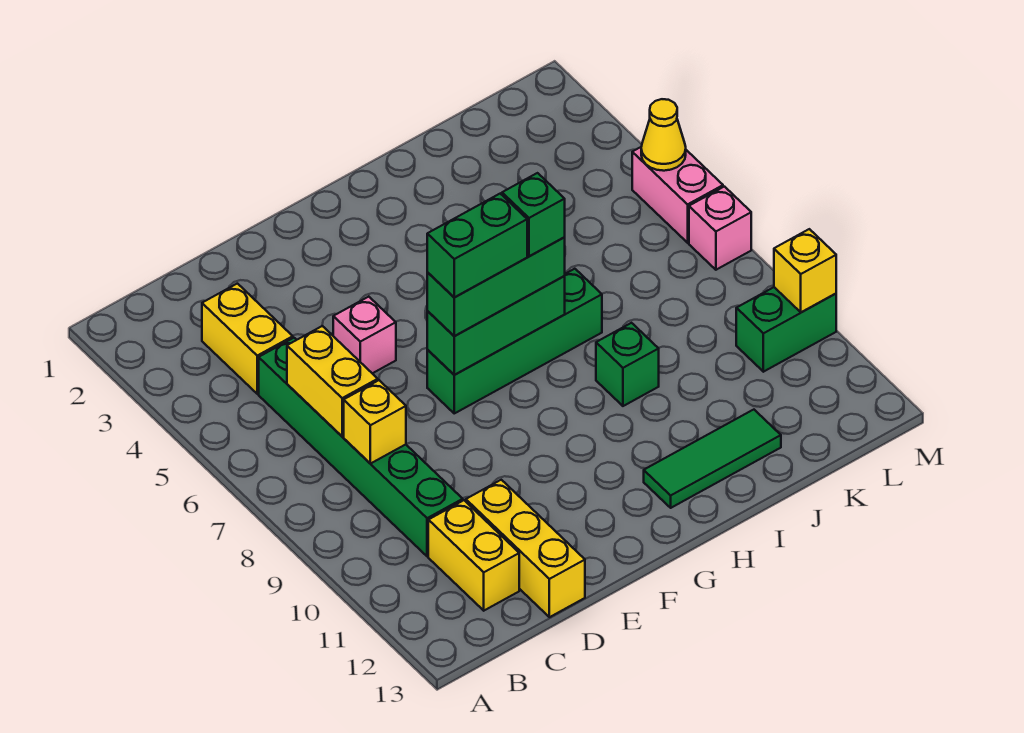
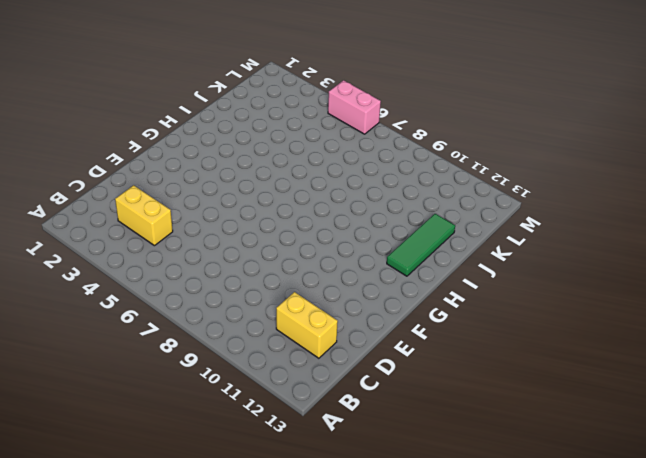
none -> green brick C5:C10 level 1
none -> yellow brick D11:D13 level 1
none -> pink brick E5 level 1

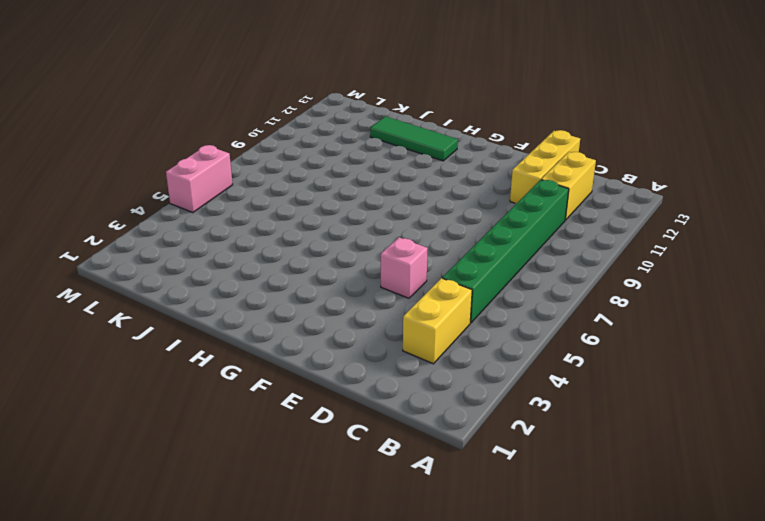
none -> green brick F7:I7 level 1
none -> green brick I9 level 1
none -> green brick L10:M10 level 1

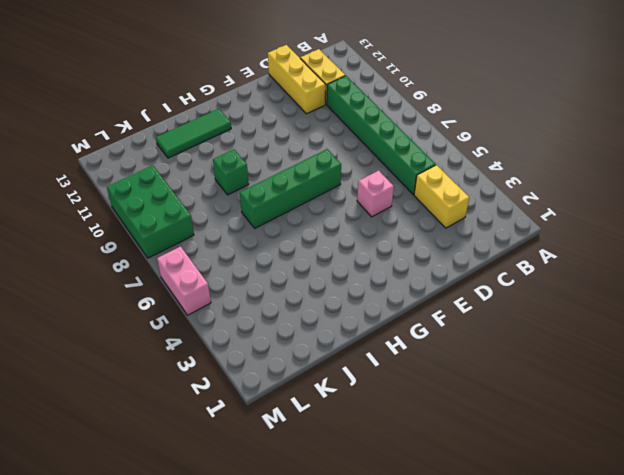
green brick L8:M10 level 1 -> green brick L10:M10 level 1
none -> pink brick M7 level 1
none -> yellow brick C6:C7 level 2
none -> yellow brick C8 level 2

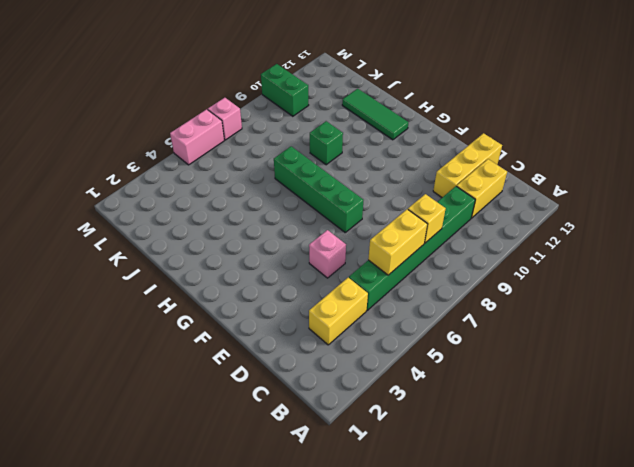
none -> green brick F7:H7 level 2
none -> yellow cone M5 level 2
none -> yellow brick M10 level 2

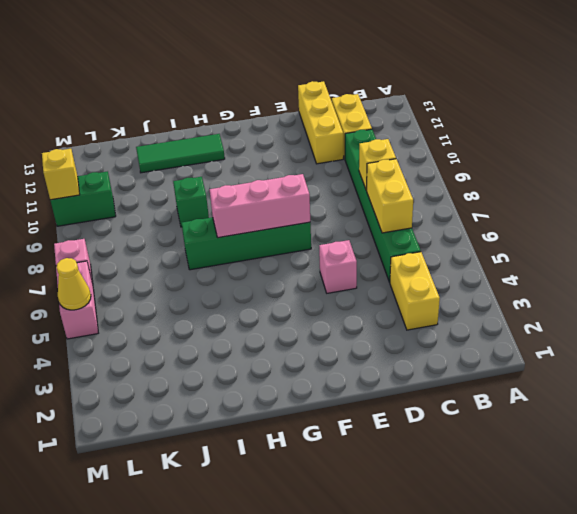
pink brick F7:H7 level 2 -> green brick F7:H7 level 2
none -> green brick F7:H7 level 3
none -> green brick F7:G7 level 4
none -> green brick H7 level 4

